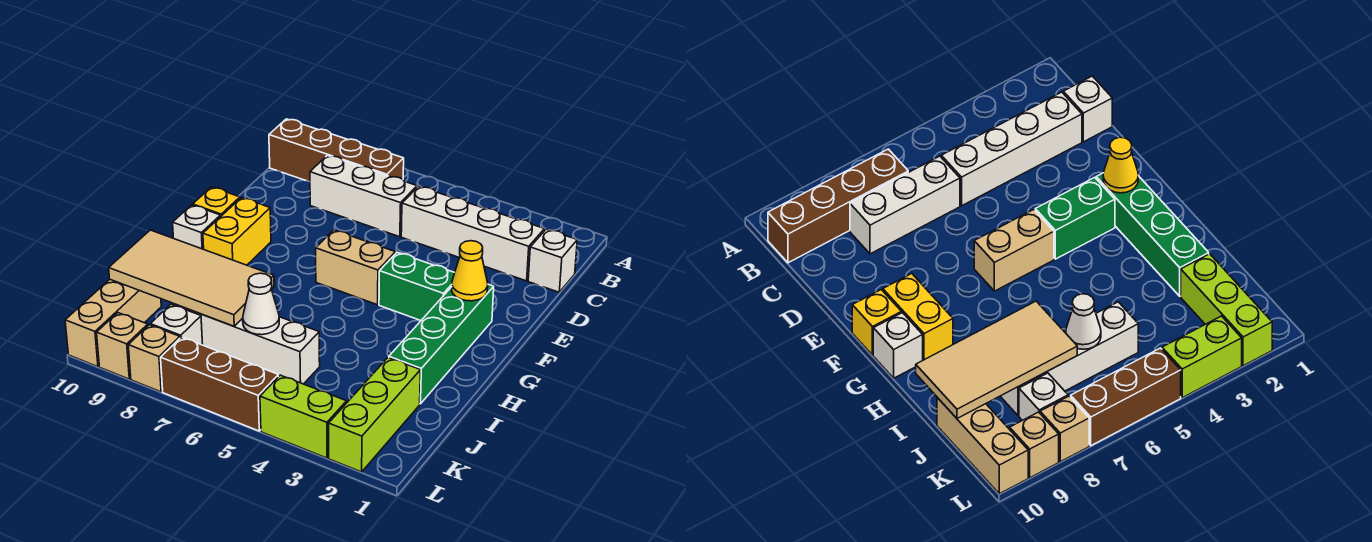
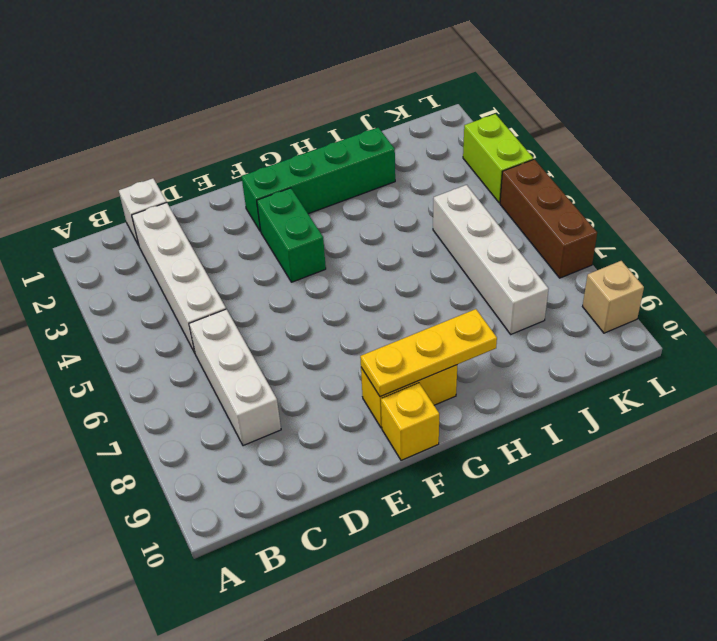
yellow plate F9:H9 level 2 -> none
none -> brown brick B7:B10 level 1
none -> tan brick F5:F6 level 1
none -> white brick G10 level 1

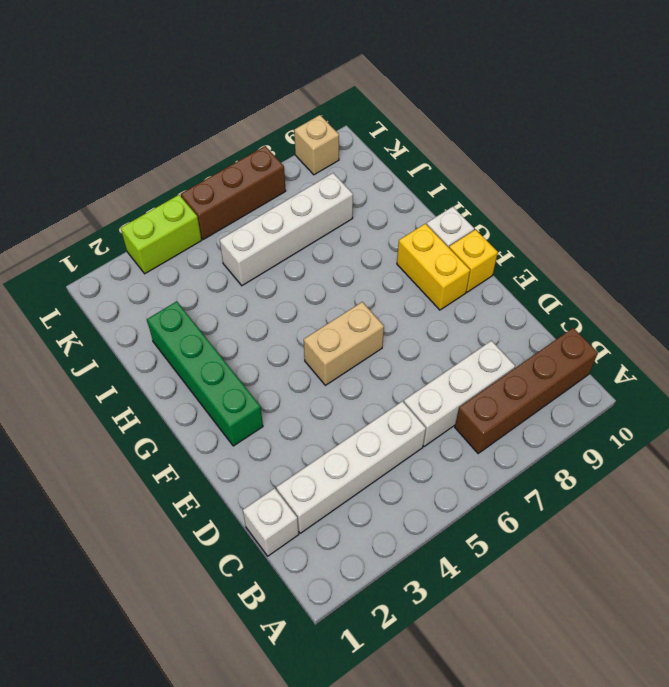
none -> green brick F3:F4 level 1
none -> lime brick J2:L2 level 1
none -> tan brick J10:L10 level 1

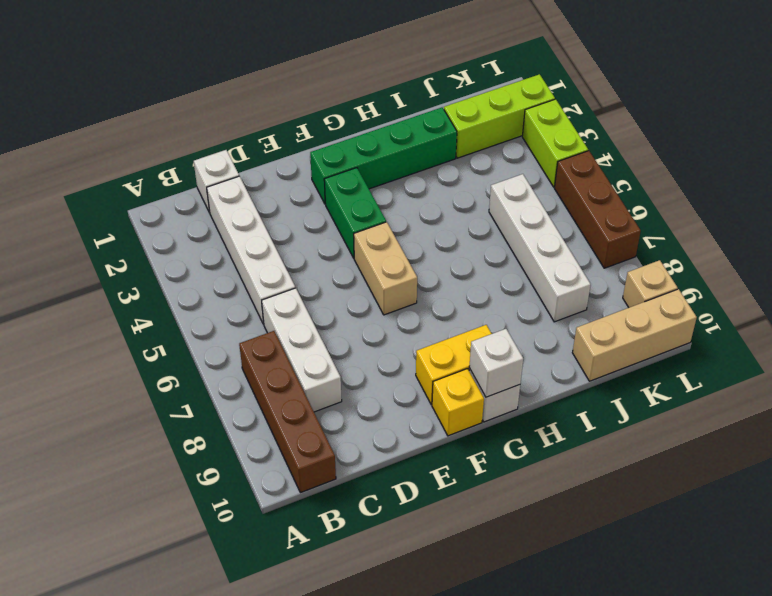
white brick G10 level 2 -> white brick K8 level 1
none -> tan brick L8 level 1
none -> yellow cone F2 level 2
none -> tan tile I7:J10 level 2

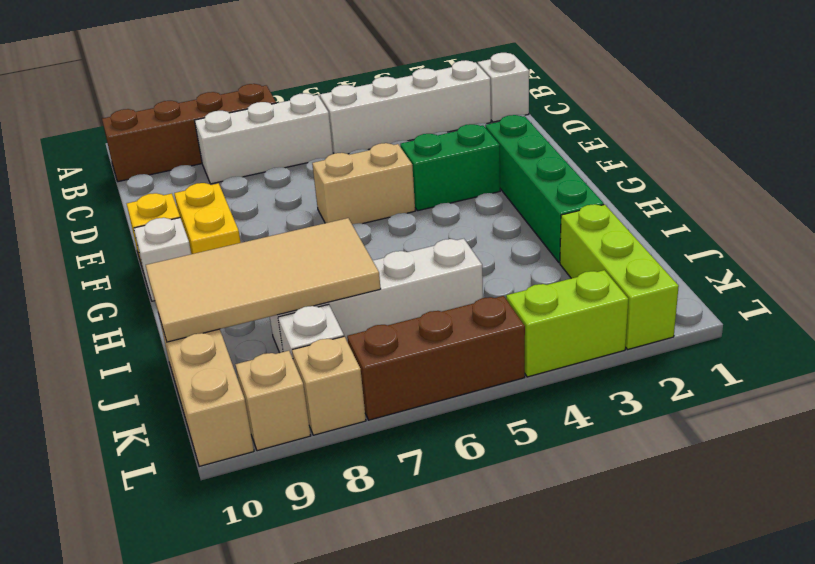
none -> yellow cone F2 level 2
none -> white cone J6 level 2

